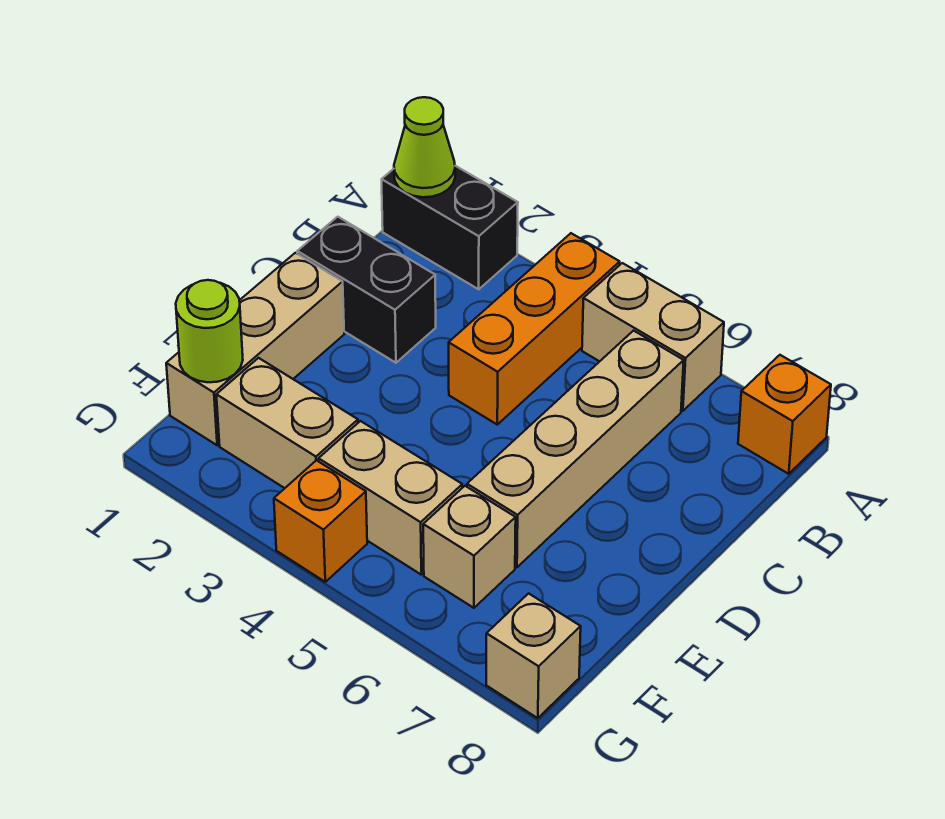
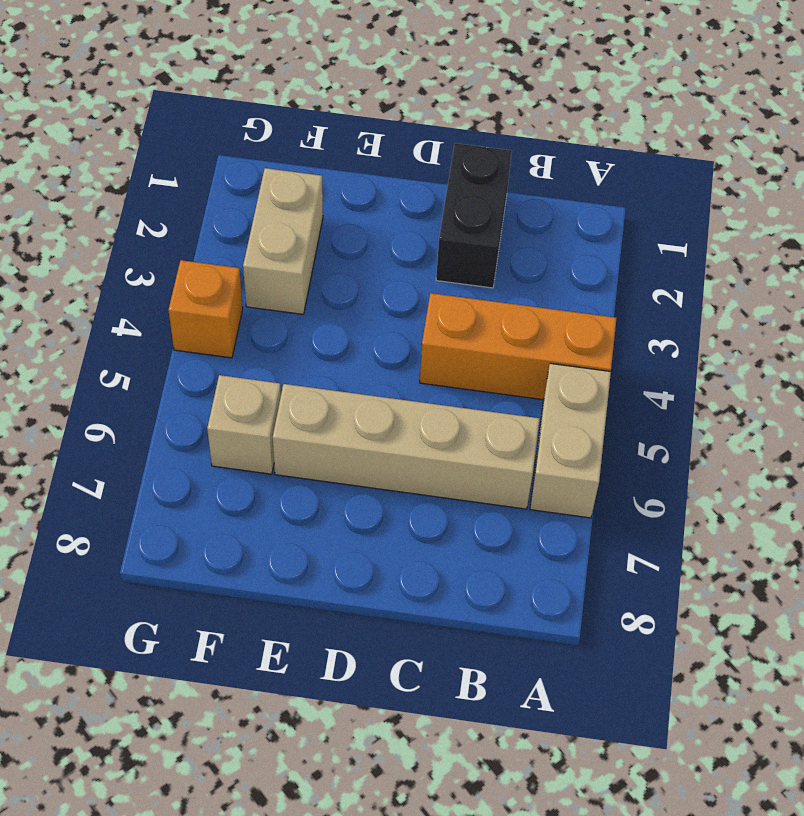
none -> black brick A1:A2 level 1
none -> orange brick A8 level 1
none -> tan brick D1:F1 level 1

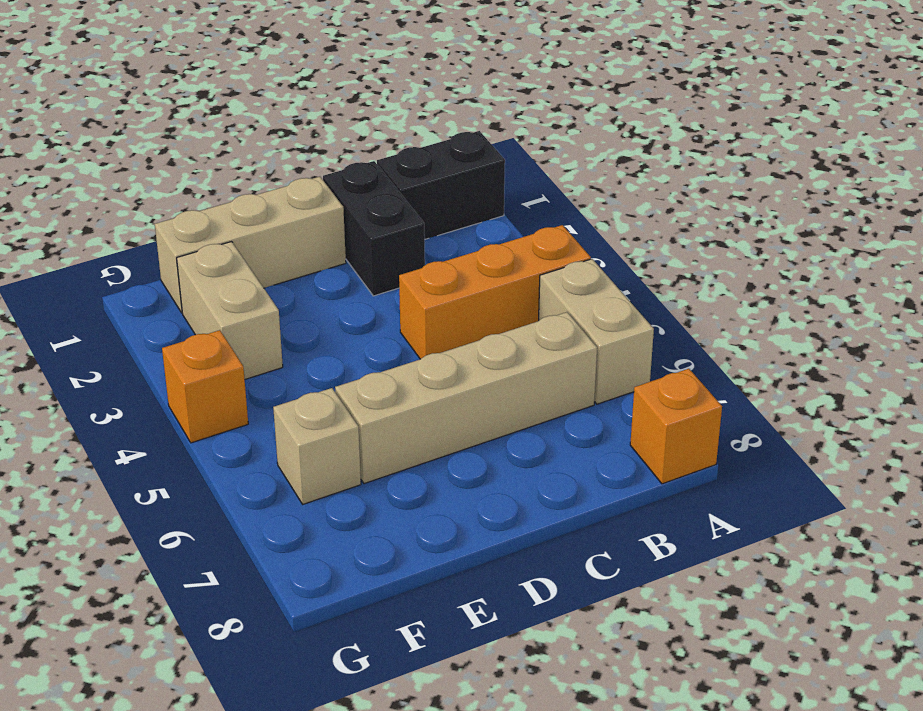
black brick A1:B1 level 1 -> black brick A1:A2 level 1
none -> tan brick F4:F5 level 1
none -> tan brick G8 level 1
none -> lime cone A1 level 2

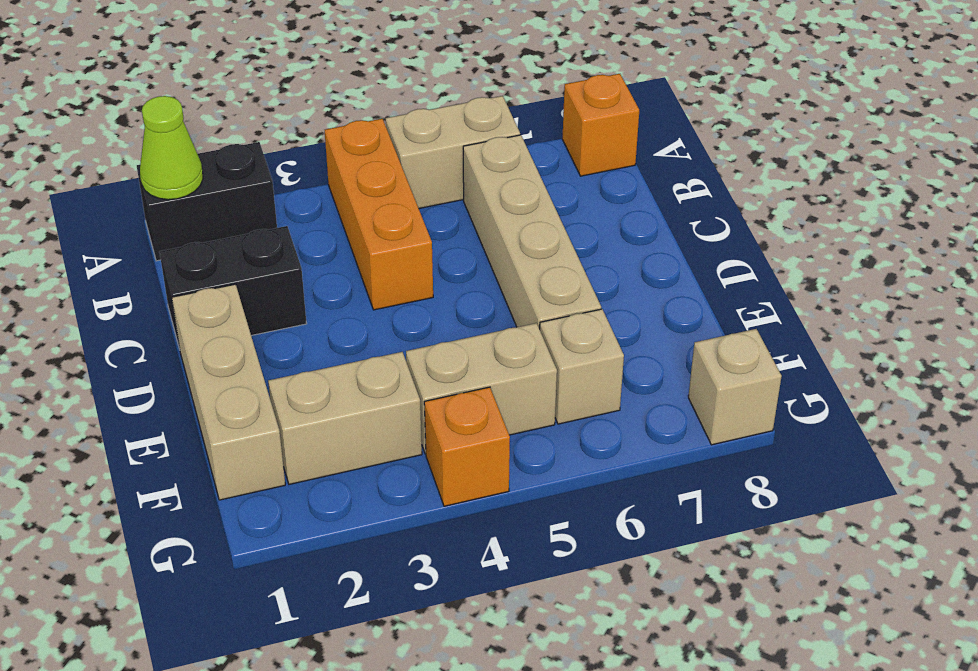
none -> lime round brick F1 level 2

